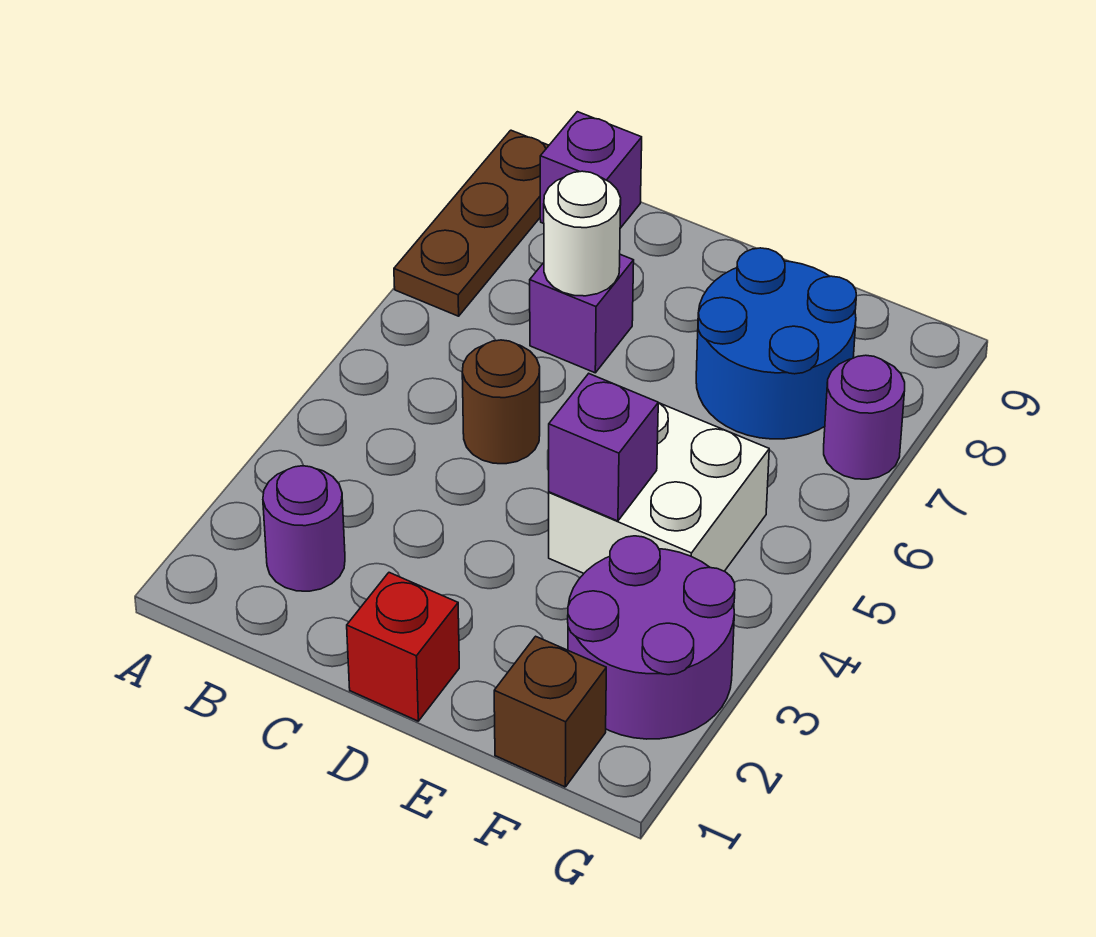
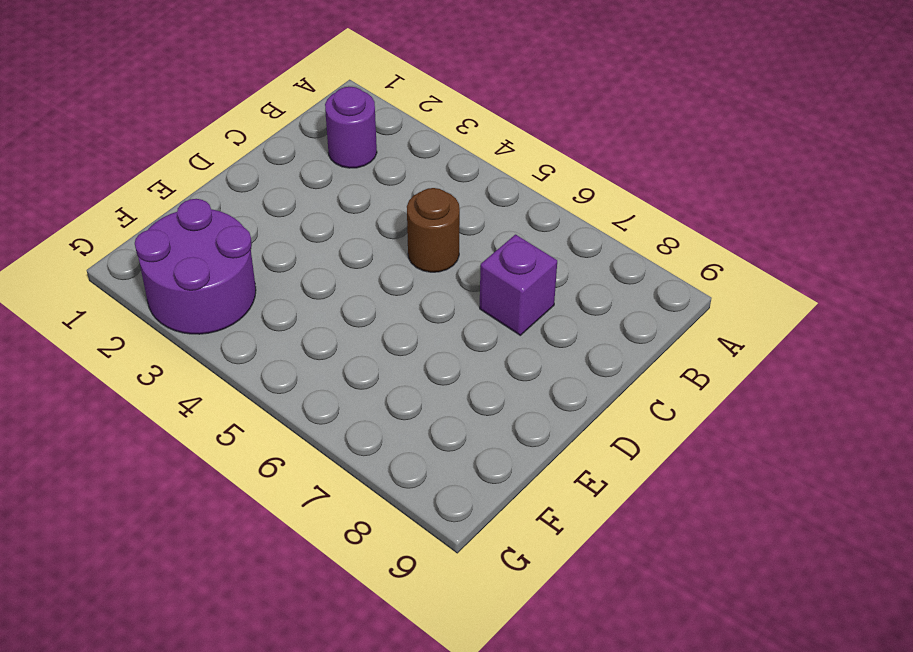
none -> brown plate A7:A9 level 1
none -> purple brick B9 level 1
none -> red brick D1 level 1

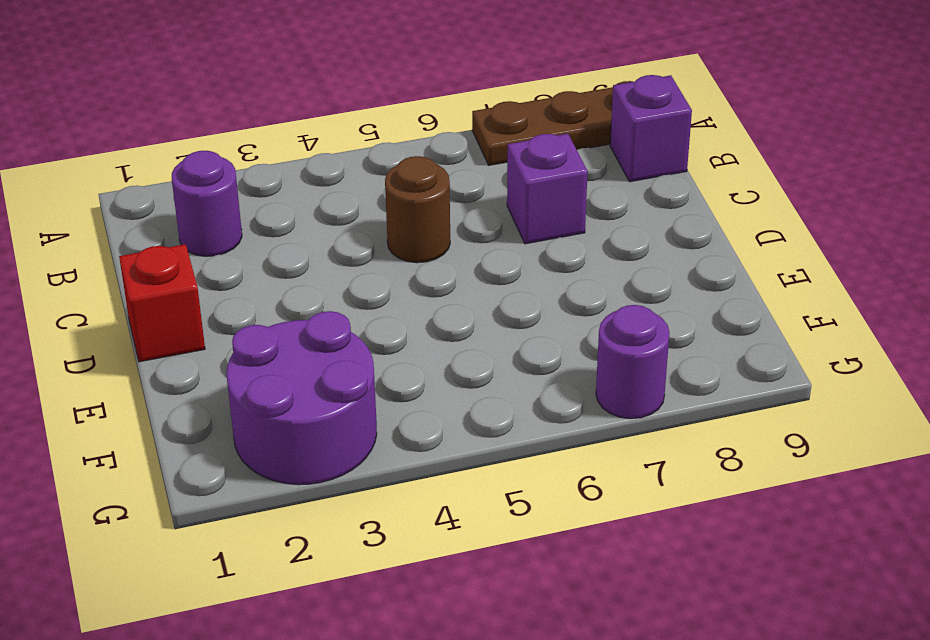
none -> white brick E4:F5 level 1
none -> blue round brick E7:F8 level 1
none -> brown brick F1 level 1

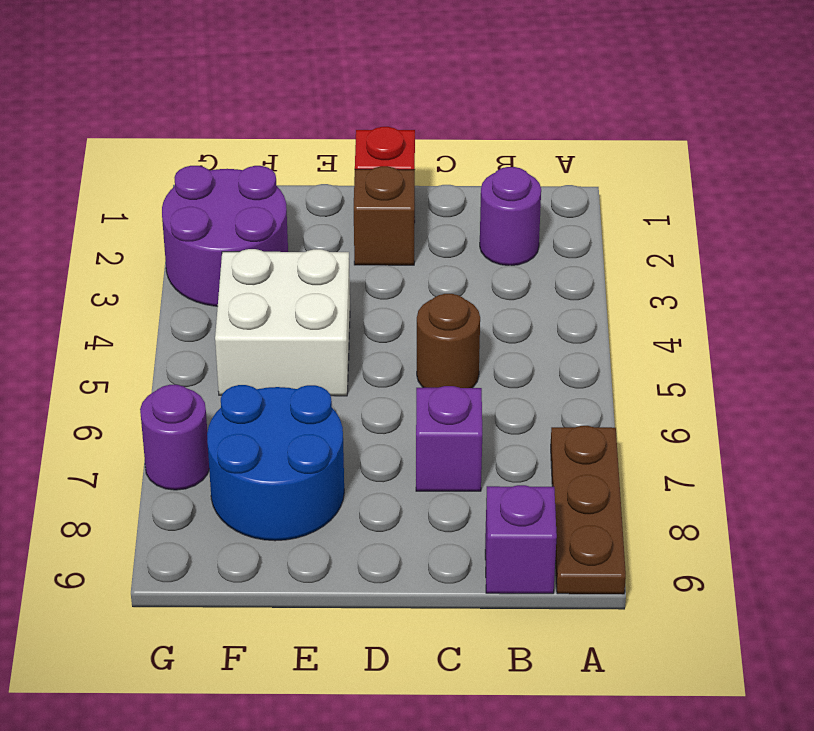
brown brick D2 level 1 -> brown brick F1 level 1
none -> white round brick C7 level 2
none -> purple brick E4 level 2

